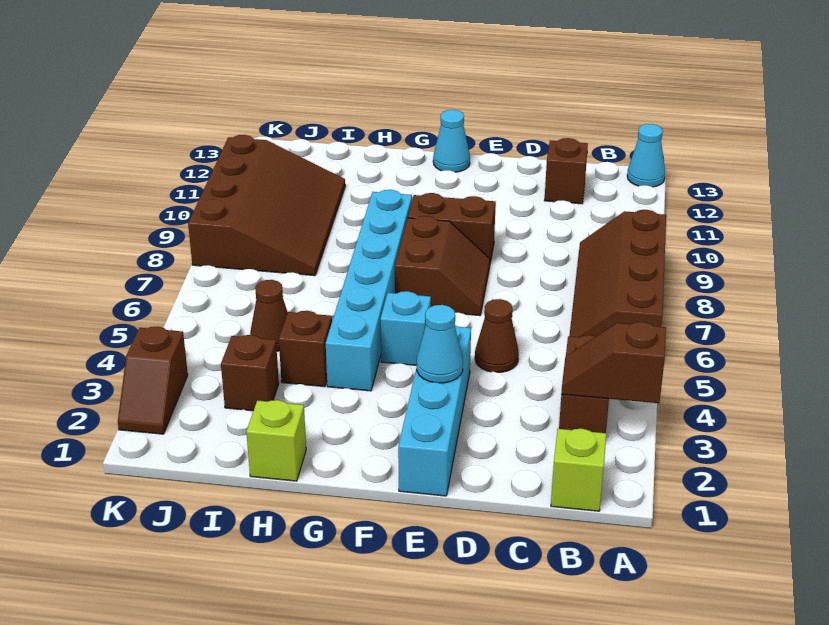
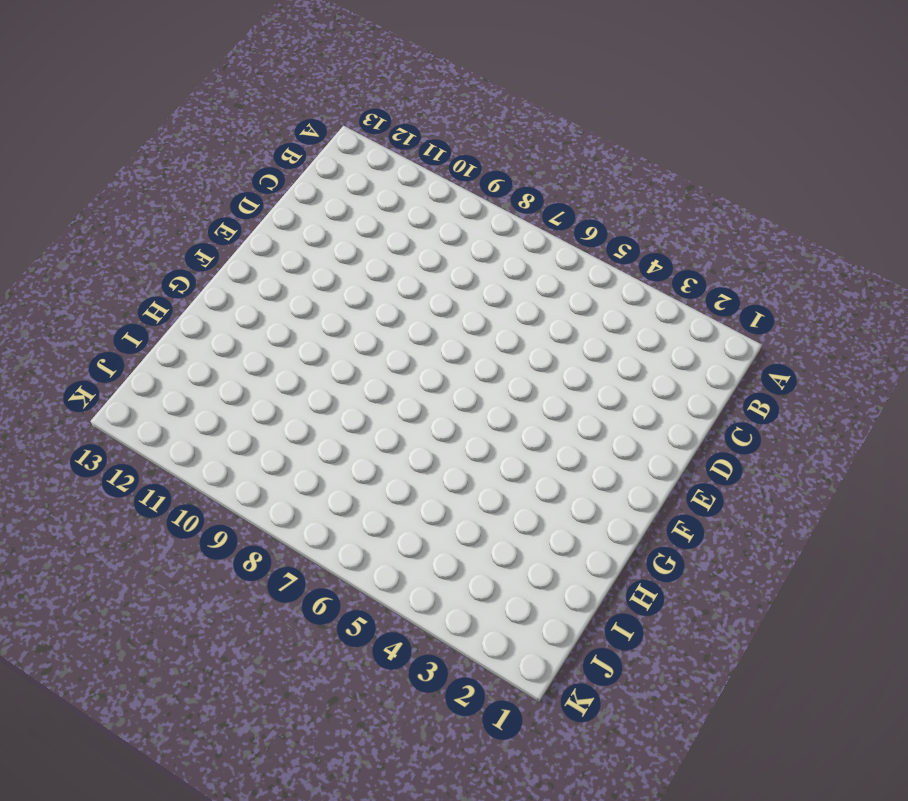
none -> brown slope A6:B9 level 1 top A
none -> cyan cone A13 level 1
none -> lime brick B1 level 1

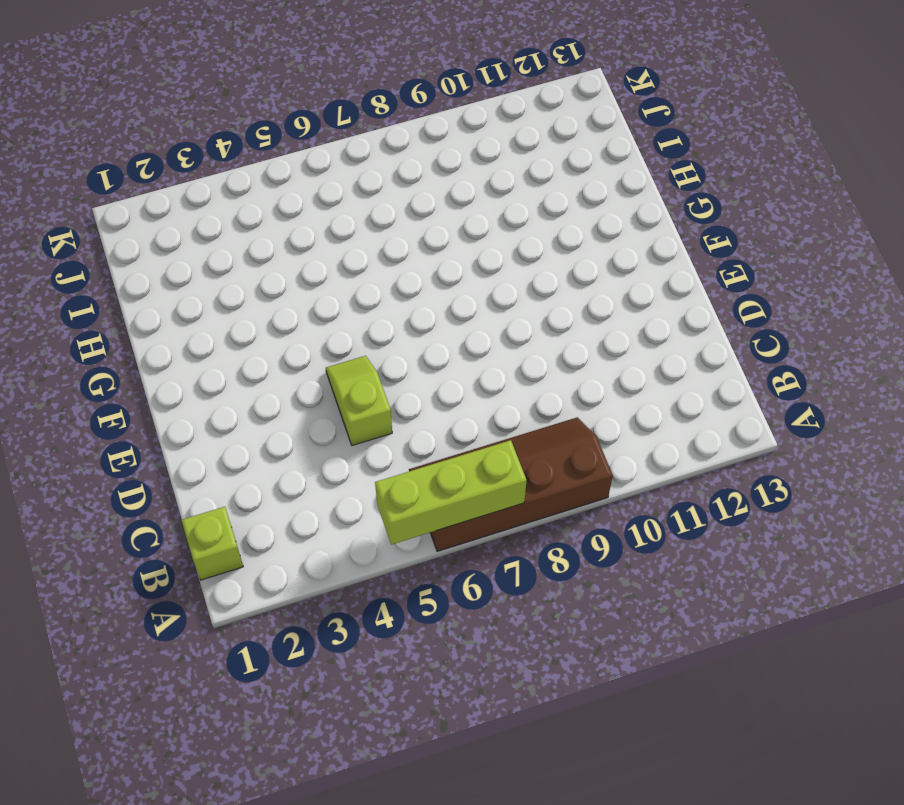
lime brick A5:A7 level 2 -> none
lime slope D5:E5 level 1 top D -> brown cone D5 level 1
none -> cyan cone A13 level 1
none -> brown brick B3:B4 level 1
none -> brown brick C12 level 1

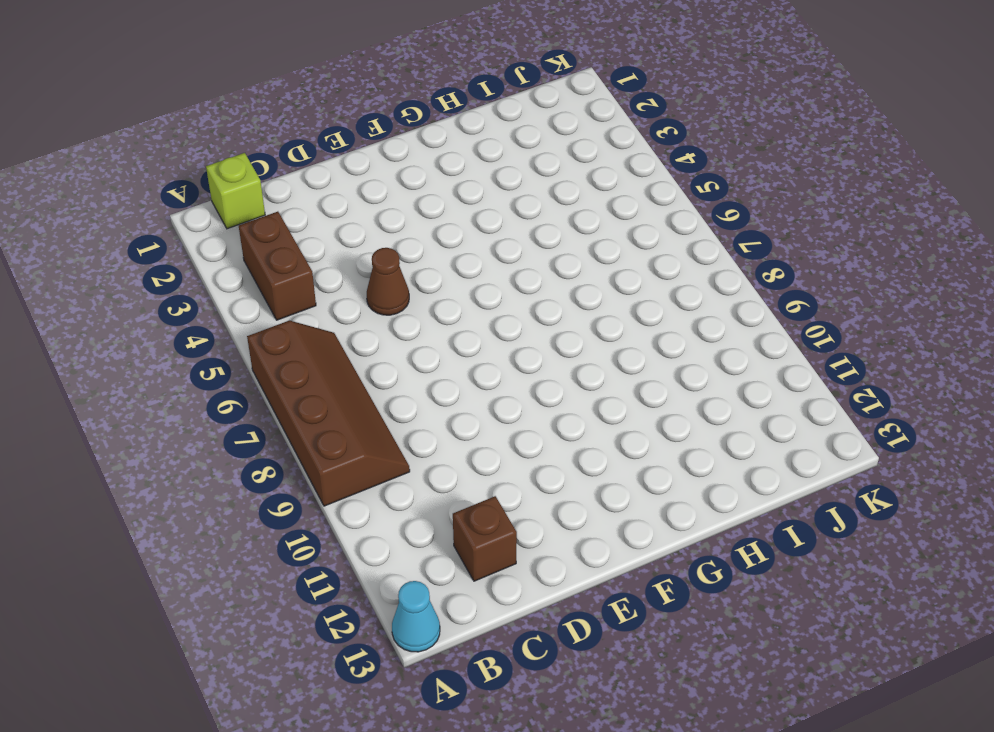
none -> cyan brick E1:E4 level 1
none -> brown slope E7:F8 level 1 top F
none -> brown brick E9:F9 level 1

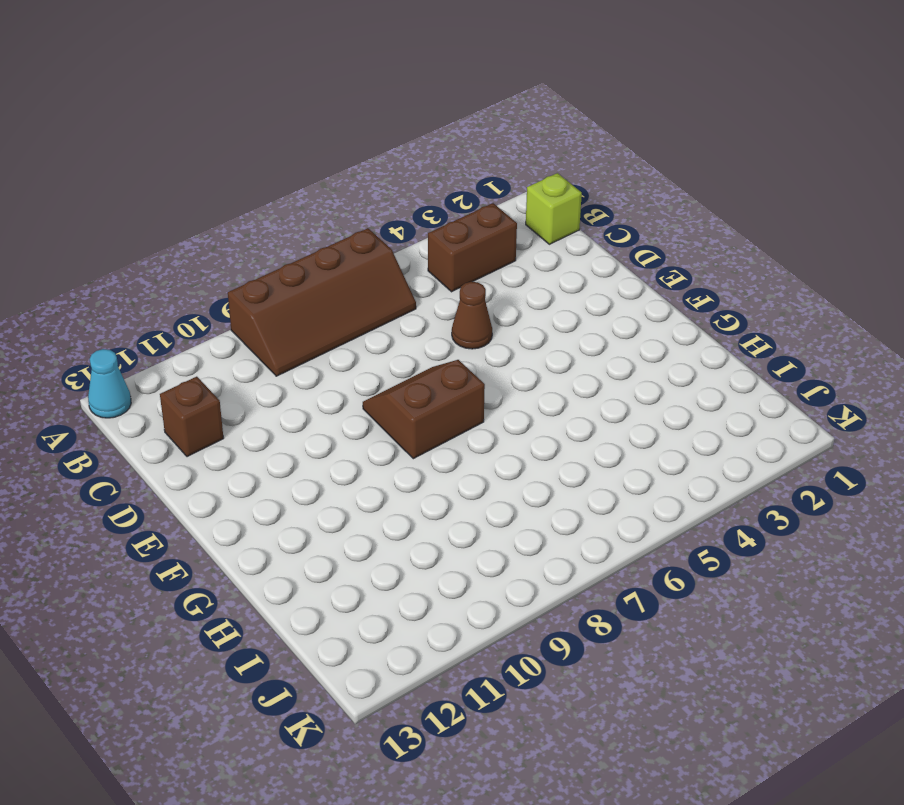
none -> cyan brick E1:E4 level 1
none -> brown brick E9:F9 level 1
none -> cyan brick F5 level 1

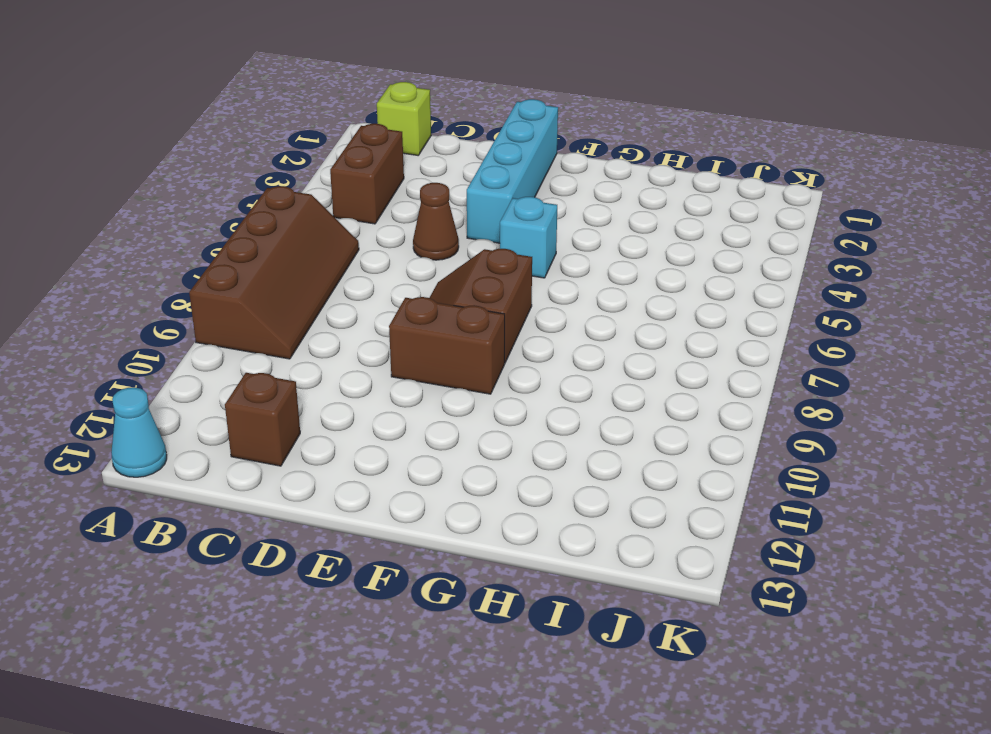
none -> cyan cone F13 level 1
none -> cyan brick G4:G9 level 1
none -> lime brick H1 level 1

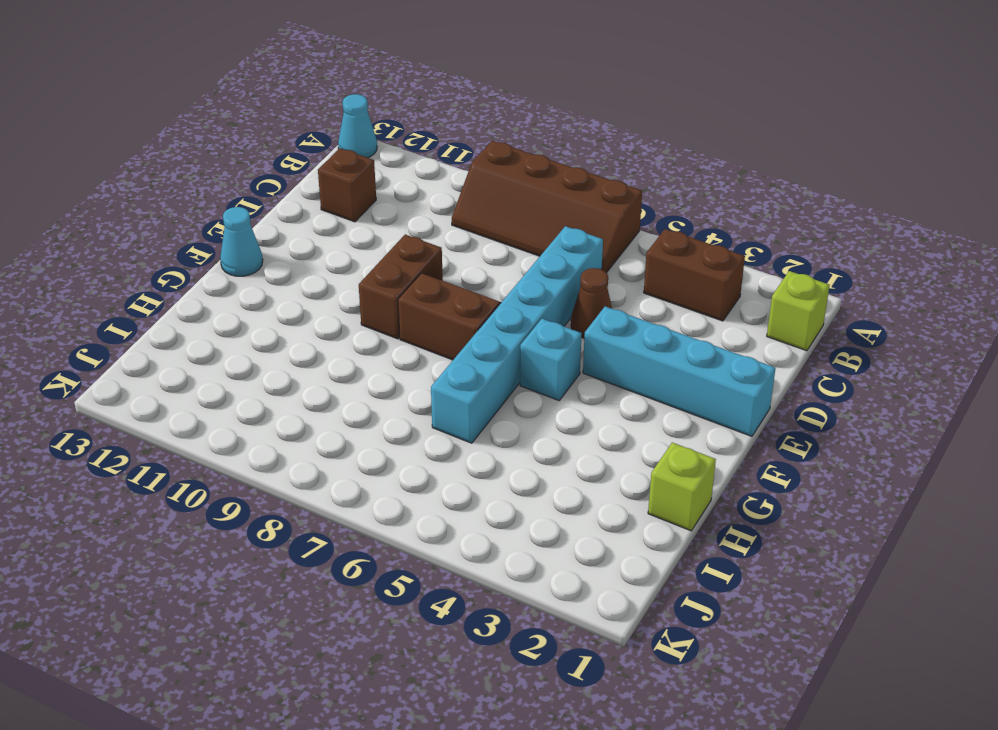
cyan brick C6:H6 level 1 -> cyan brick G4:G9 level 1
none -> brown brick H4 level 1
none -> brown brick I3 level 1
none -> brown cone I5 level 1

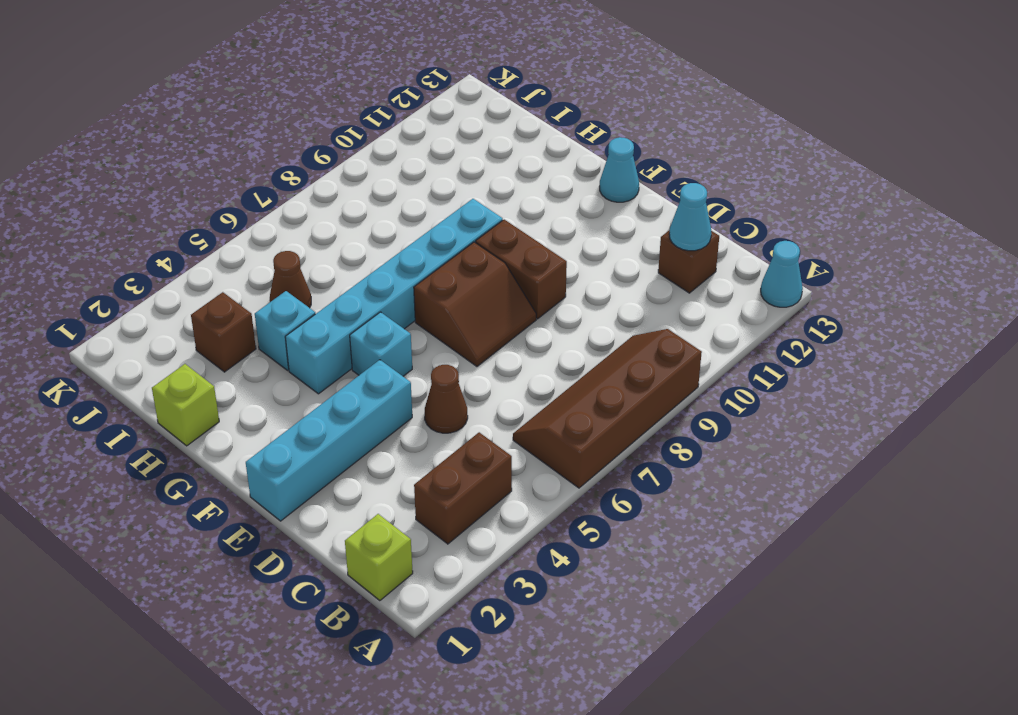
cyan cone C12 level 2 -> cyan cone E3 level 2
cyan brick H4 level 1 -> brown brick H4 level 1
none -> brown slope I8:K11 level 1 top K
none -> brown slope K2:K3 level 1 top 3
none -> brown slope A3:B3 level 2 top A

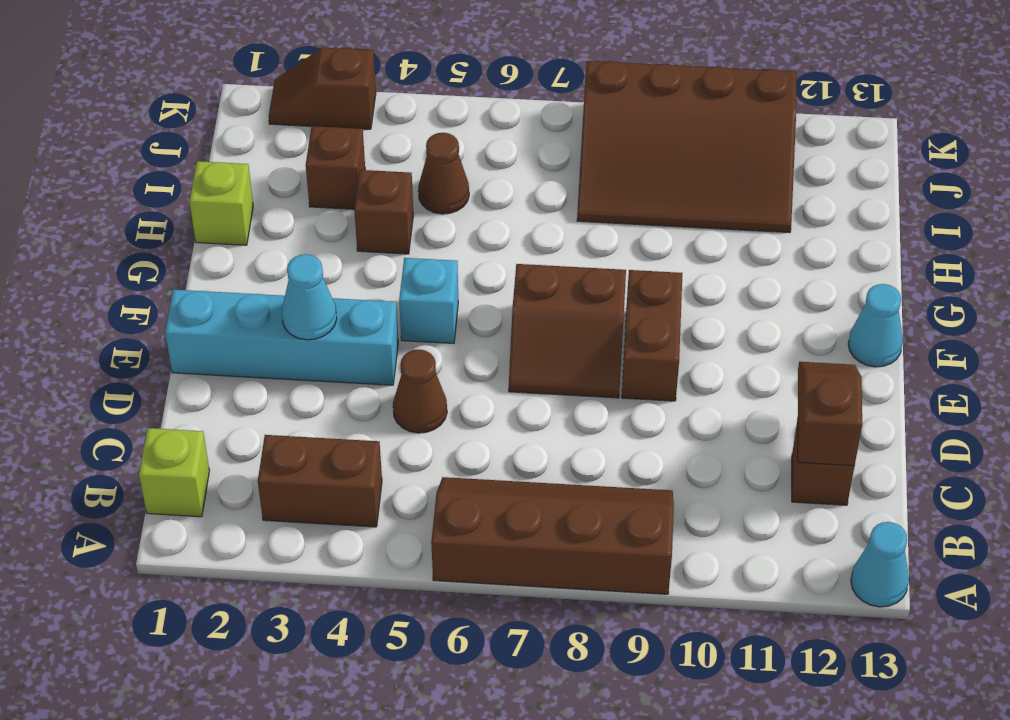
brown slope C12:D12 level 2 top C -> brown slope A3:B3 level 2 top A
none -> cyan brick G4:G9 level 1

